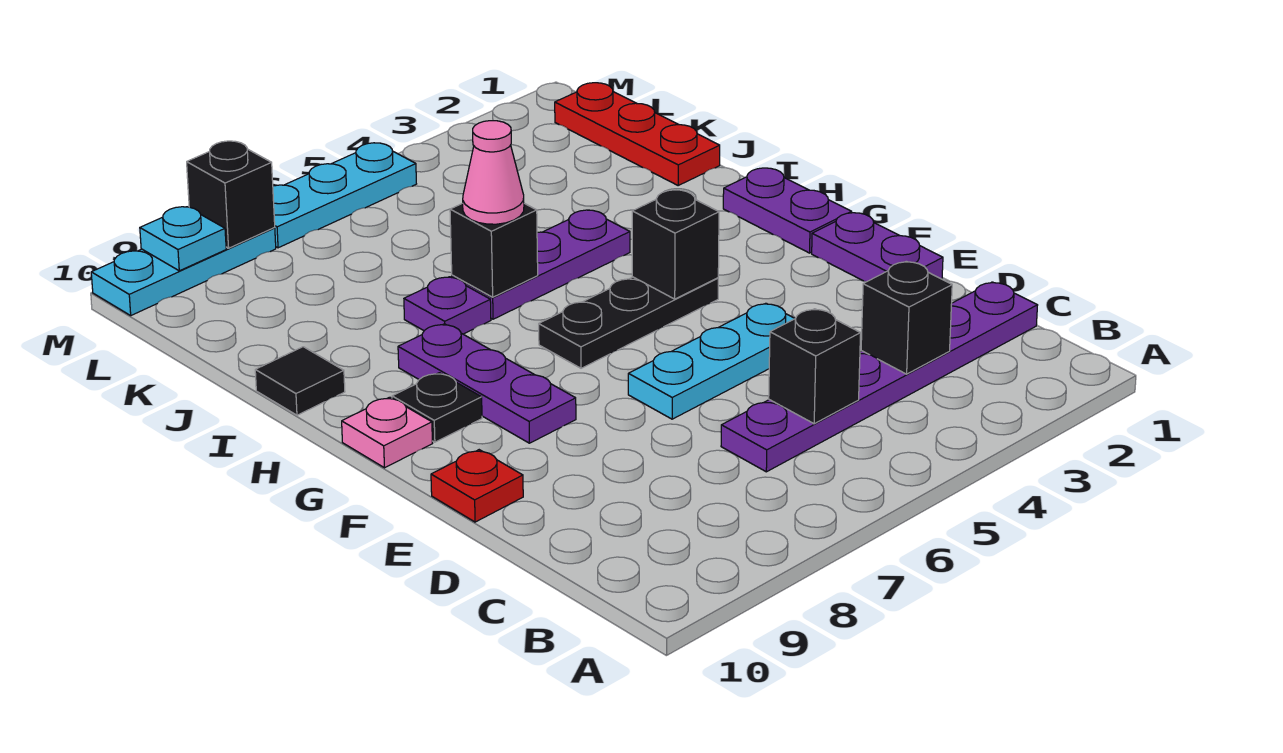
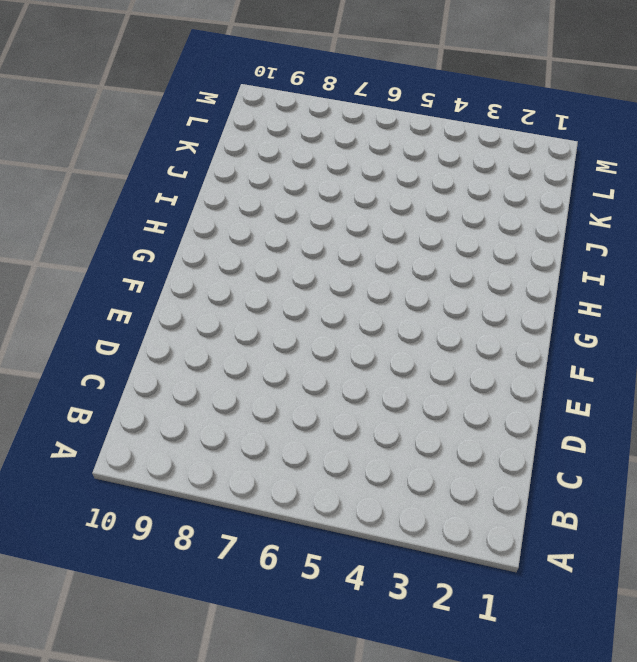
none -> purple plate C1:C6 level 1
none -> purple plate E1:F1 level 1
none -> cyan plate E4:E6 level 1

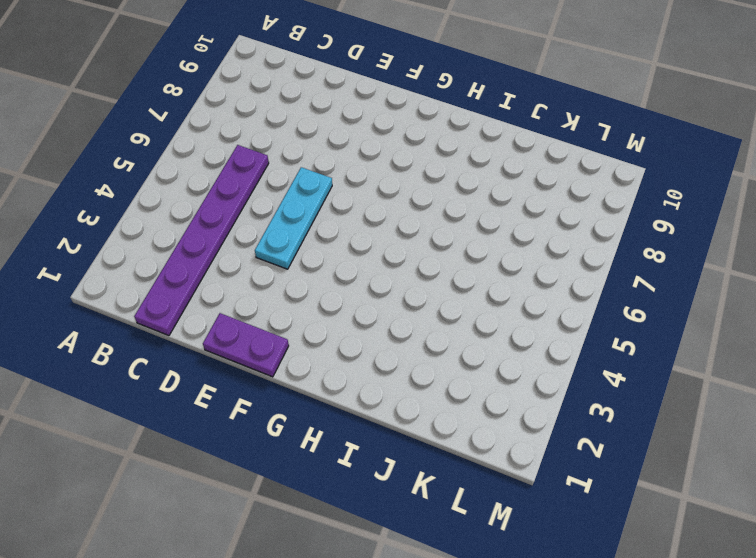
none -> red plate E10 level 1
none -> purple plate F8:H8 level 1
none -> purple plate G1:H1 level 1

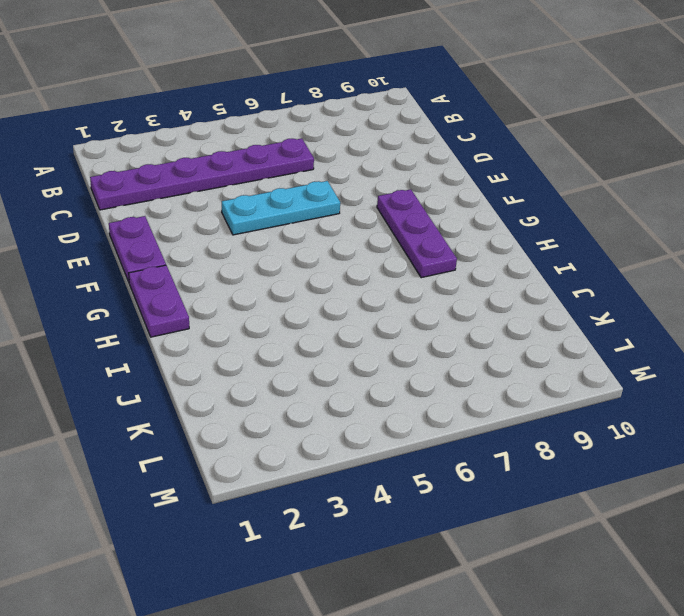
none -> red plate E10 level 1
none -> black plate G4:G6 level 1
none -> black plate G9 level 1

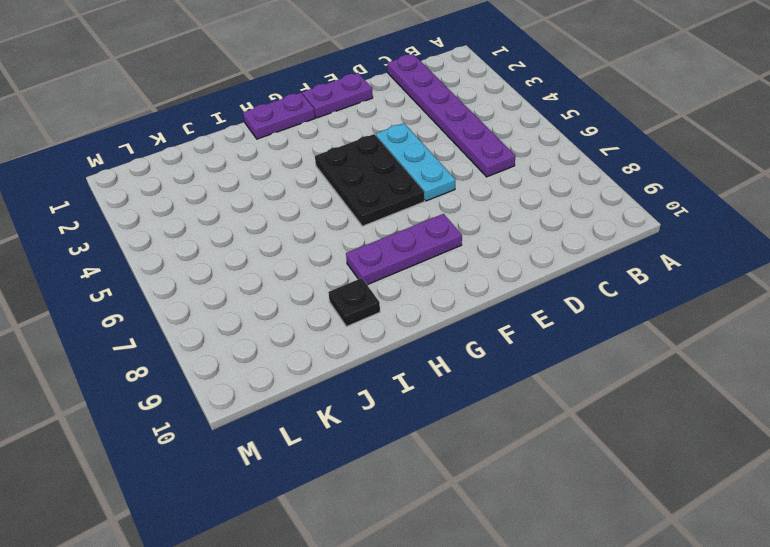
black plate F4:G6 level 1 -> black plate G4:G6 level 1
black plate I9 level 1 -> black plate G9 level 1
none -> red plate E10 level 1
none -> pink plate G10 level 1
none -> purple plate I4:I6 level 1

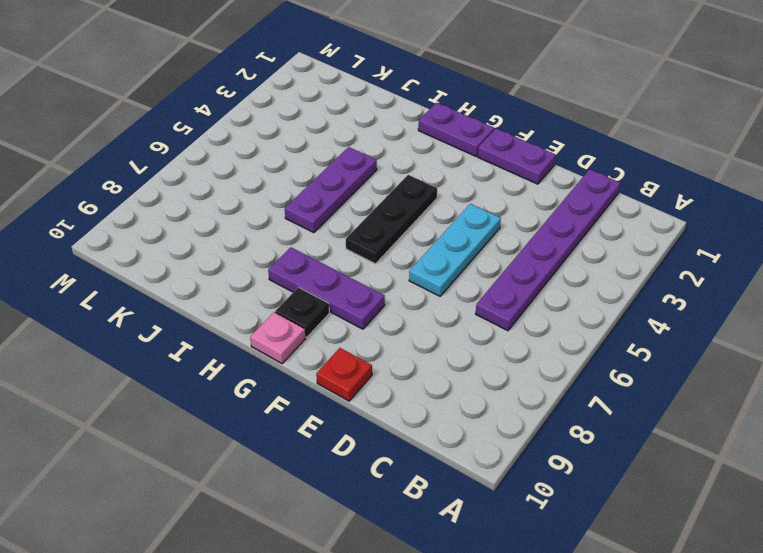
none -> purple plate I7 level 1
none -> black tile I10 level 1
none -> red plate J1:L1 level 1

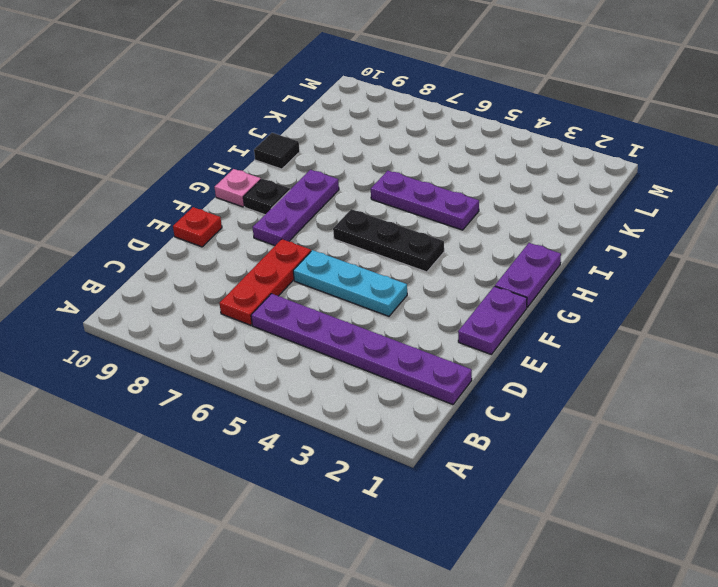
red plate C7:E7 level 1 -> red plate J1:L1 level 1
none -> purple plate I7 level 1
none -> cyan plate M5:M7 level 1
none -> cyan plate M8:M10 level 1

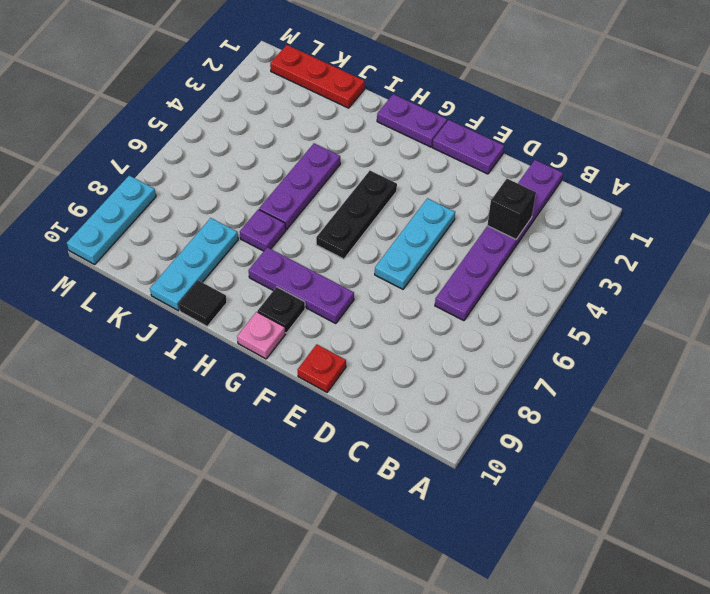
cyan plate J8:J10 level 1 -> cyan plate M5:M7 level 1
none -> black brick C5 level 2
none -> black brick G4 level 2
none -> black brick I6 level 2

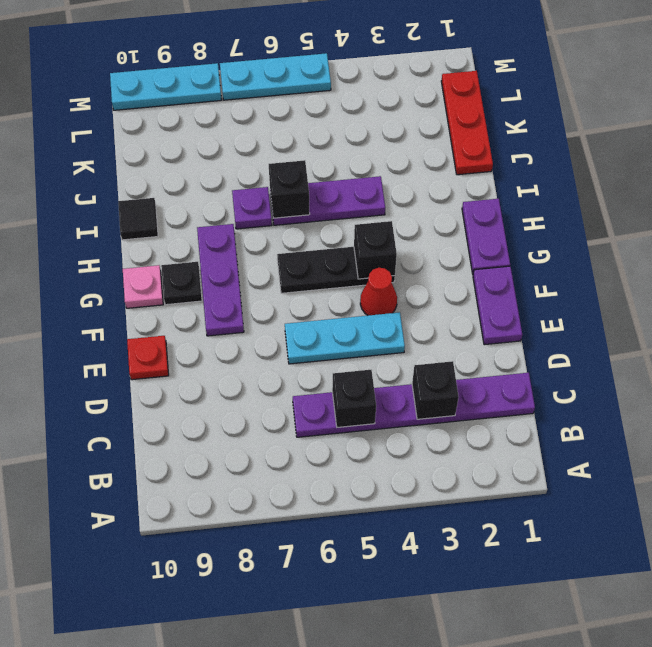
red cone F4 level 1 -> none
none -> black brick M8 level 2
none -> cyan plate M9 level 2
none -> pink cone I6 level 3

